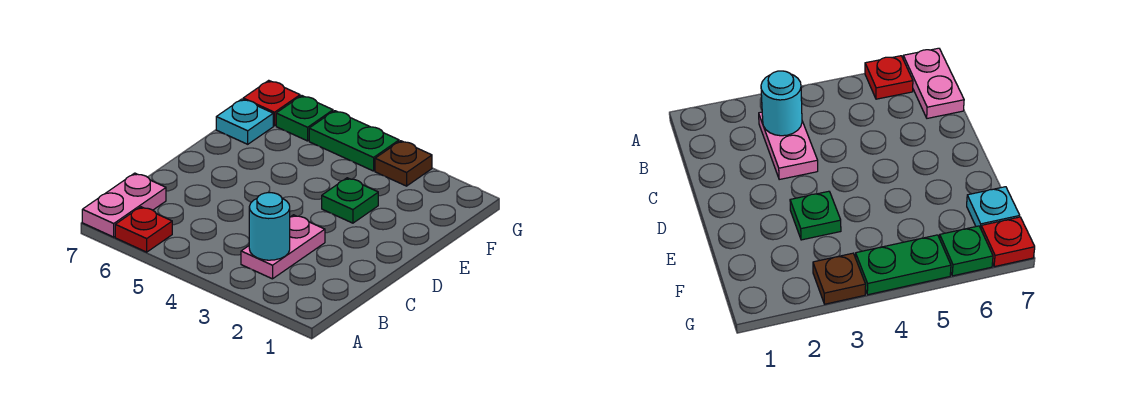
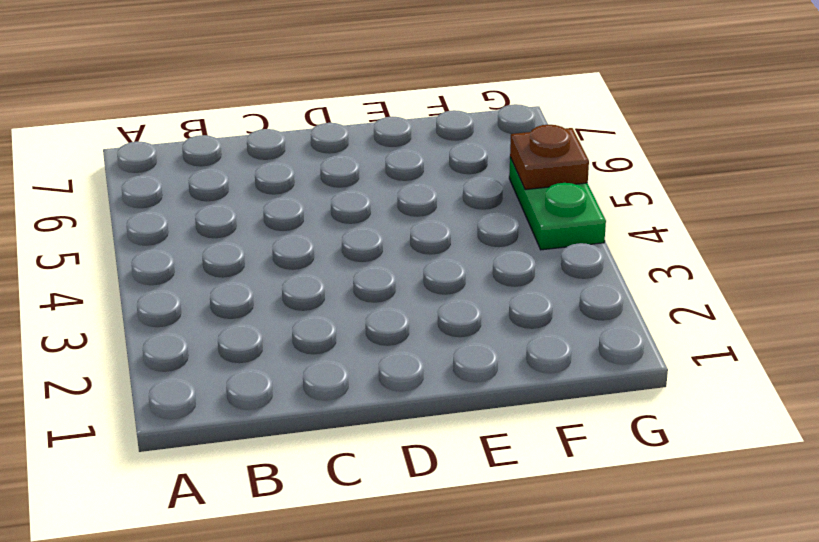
brown plate G5 level 2 -> brown plate G3 level 1
none -> red plate A6 level 1
none -> pink plate A7:B7 level 1

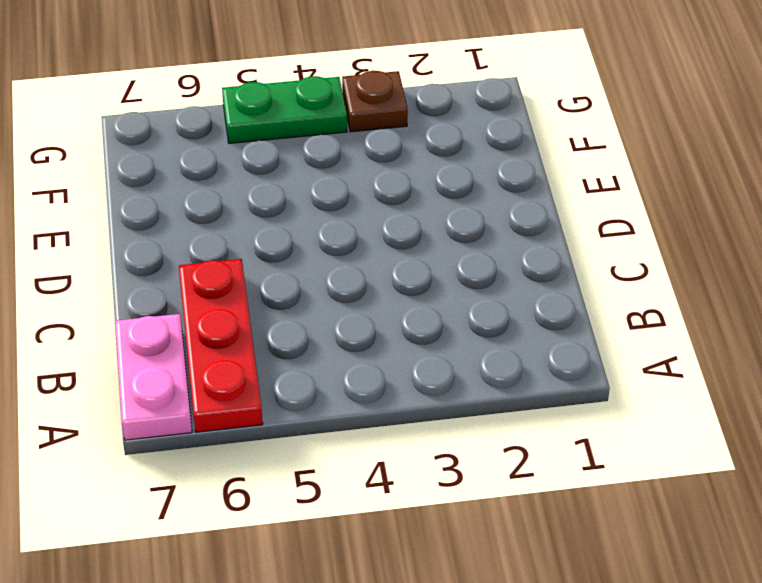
red plate A6:C6 level 1 -> red plate A6 level 1
none -> pink plate B3:C3 level 1
none -> green plate E3 level 1

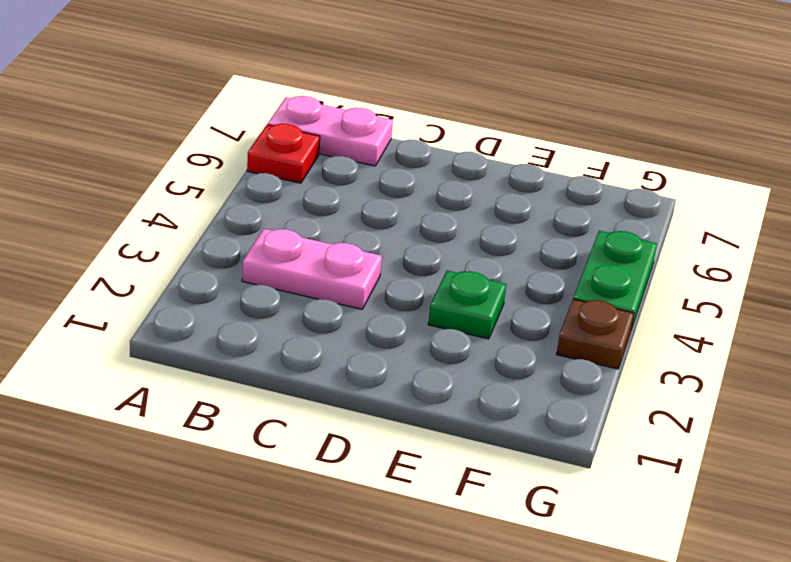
none -> cyan plate F7 level 1
none -> green plate G6 level 1

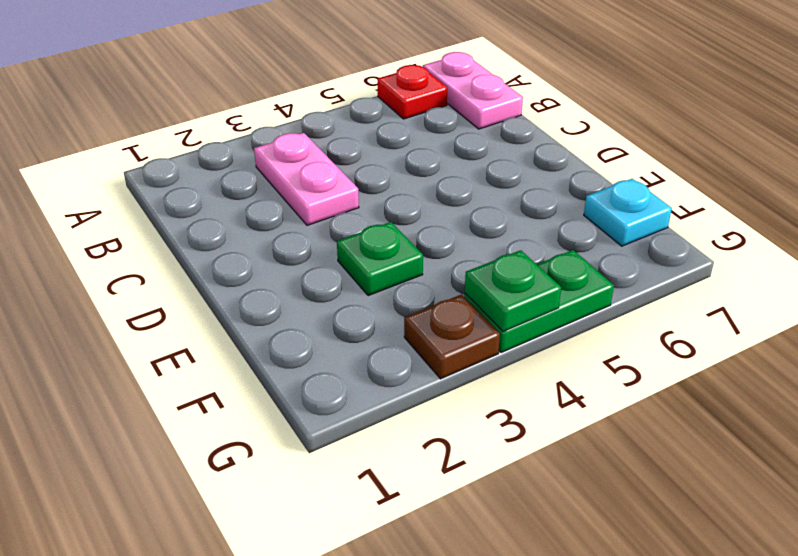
green plate G4 level 2 -> green plate G6 level 1
none -> red plate G7 level 1
none -> cyan round brick B3 level 2

